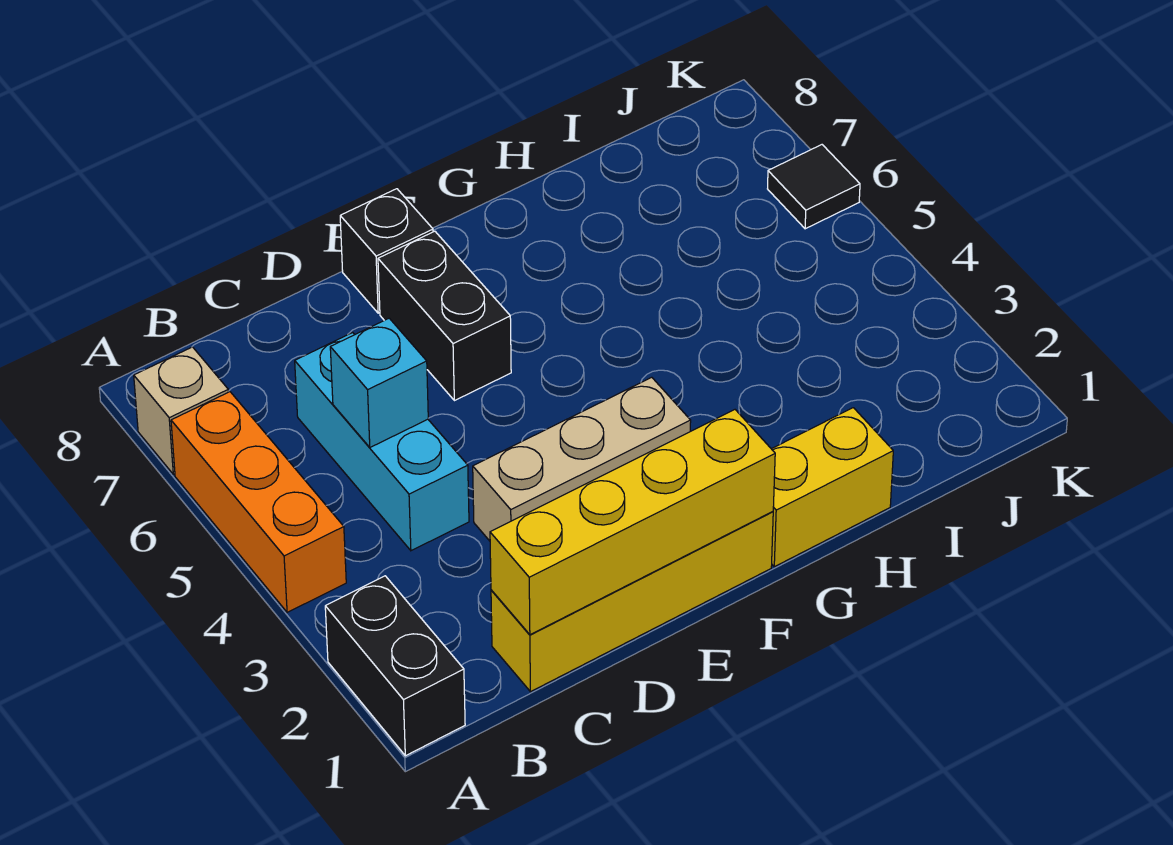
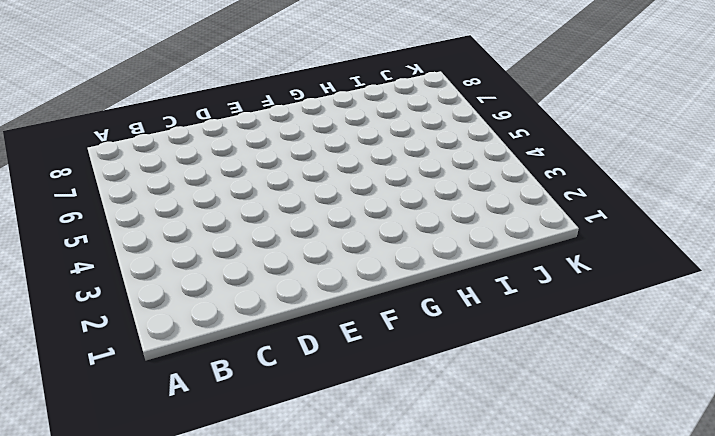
none -> black brick A1:A2 level 1
none -> orange brick A4:A6 level 1
none -> tan brick A7 level 1

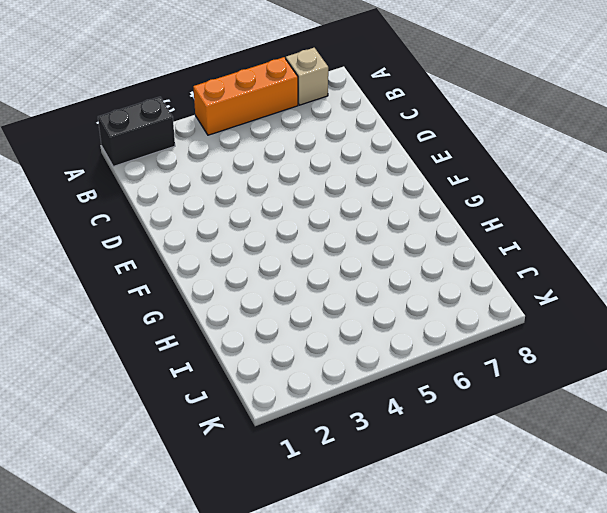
none -> yellow brick C1:F1 level 1
none -> cyan brick C4:C6 level 1
none -> tan brick D3:F3 level 1

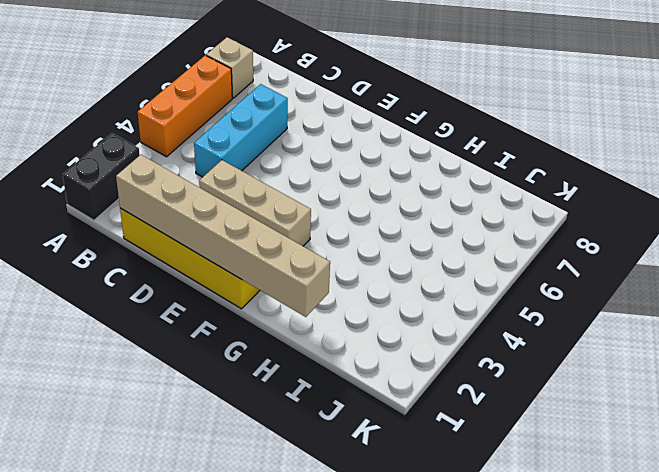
tan brick C1:H1 level 2 -> yellow brick C1:F1 level 2
none -> black brick E6:E7 level 1
none -> black brick E8 level 1
none -> yellow brick G1:H1 level 1

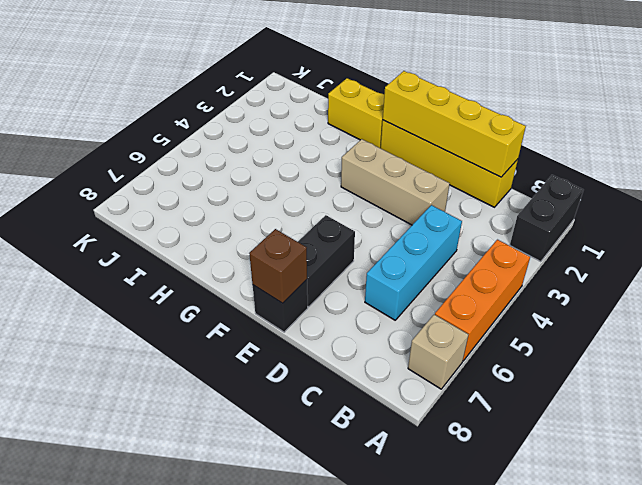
brown brick E8 level 2 -> none
none -> black tile K6 level 1
none -> cyan brick C5 level 2

